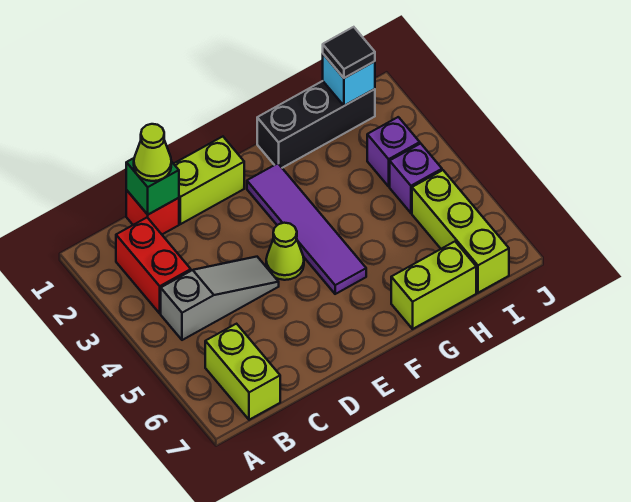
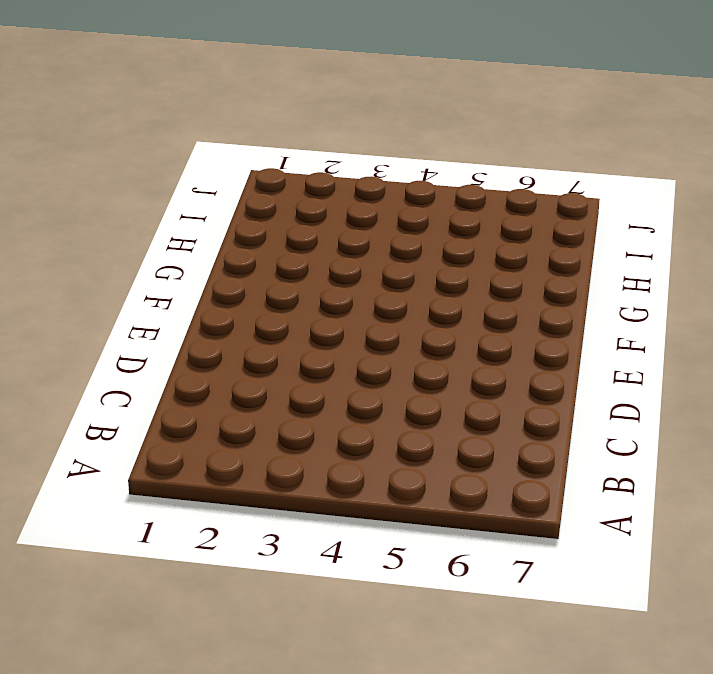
none -> red brick B2:B3 level 1
none -> grey slope B4:D4 level 1 top B
none -> lime brick B6:B7 level 1

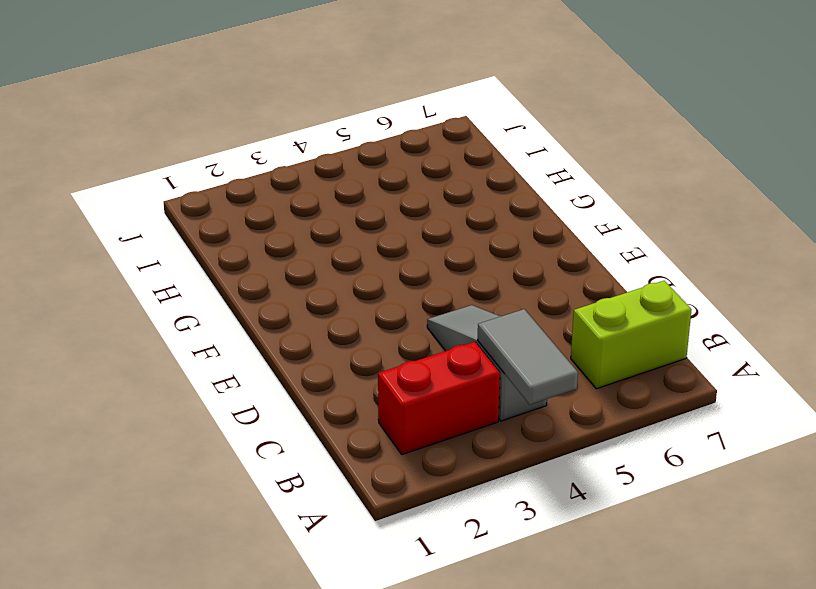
grey tile A4:B4 level 2 -> none
none -> red brick C1 level 1
none -> lime brick D1:E1 level 1
none -> lime cone E4 level 1

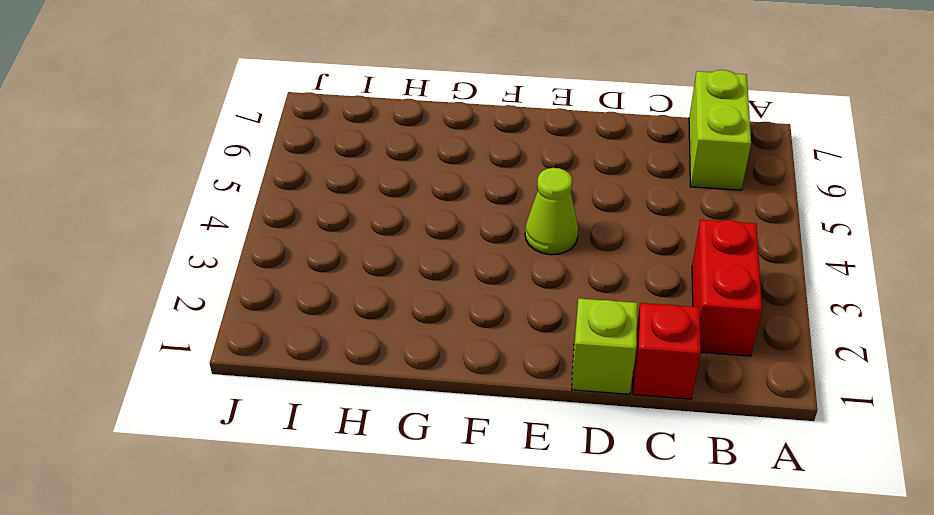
lime brick D1 level 1 -> lime brick D1:E1 level 1
none -> grey slope B4:D4 level 1 top B
none -> purple tile F2:F5 level 1
none -> black brick G1:I1 level 1

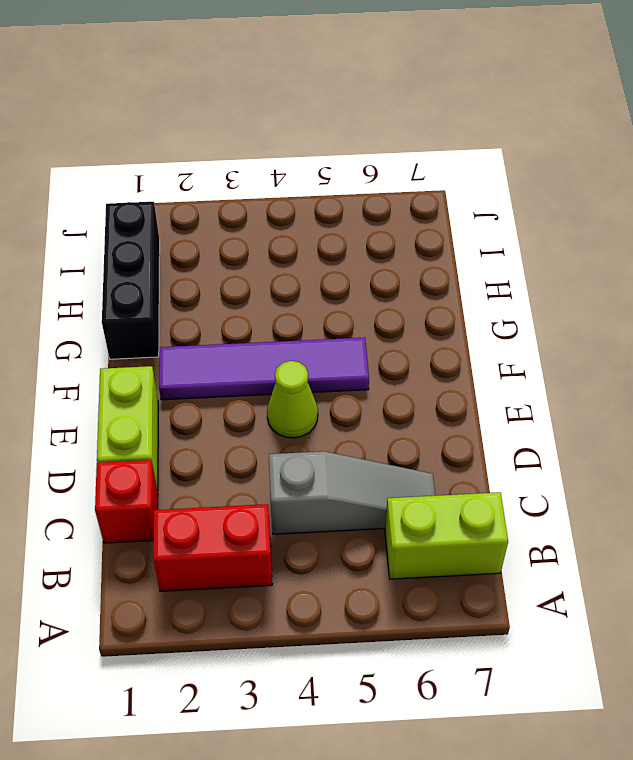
grey slope C4:C6 level 1 top 4 -> grey slope B4:D4 level 1 top B
none -> lime brick G7:H7 level 1
none -> purple brick I3 level 1
none -> purple brick I4 level 1

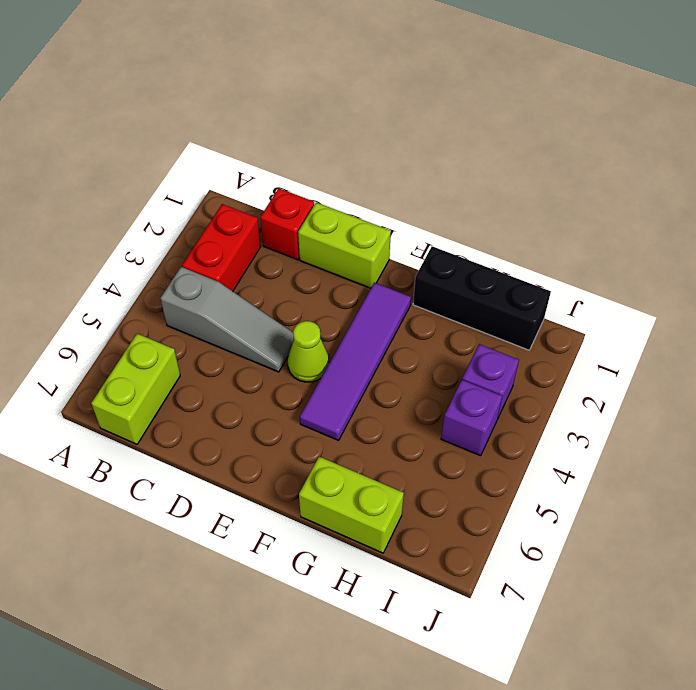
none -> lime brick I5:I7 level 1
none -> green brick C1 level 2
none -> cyan brick I1 level 2

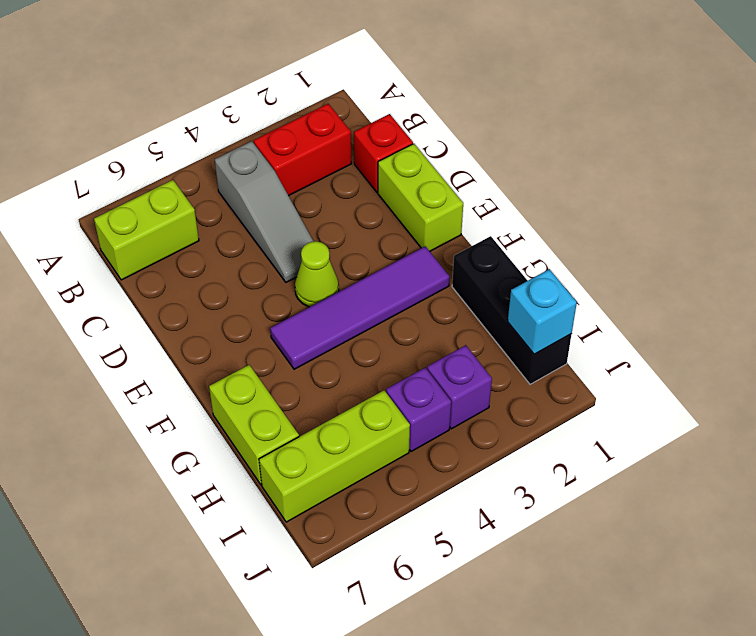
none -> green brick C1 level 2
none -> lime cone C1 level 3
none -> black tile I1 level 3

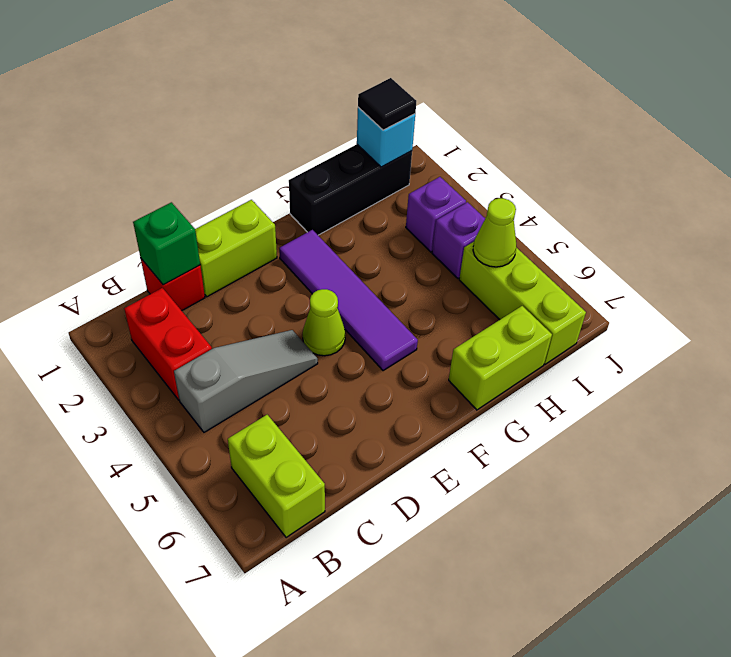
lime cone I5 level 2 -> lime cone C1 level 3

